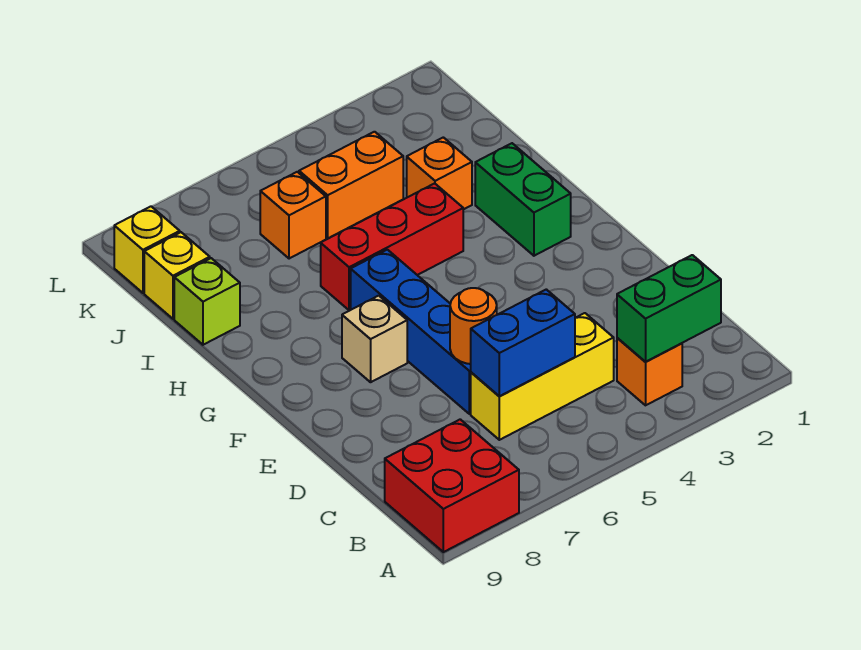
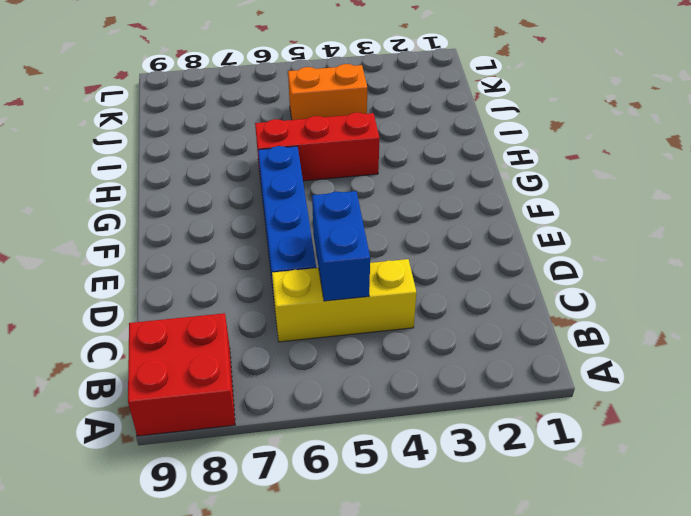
blue brick C5:D5 level 2 -> blue brick C5:C6 level 2
none -> orange brick B3 level 1
none -> tan brick F7 level 1
none -> green brick G2:H2 level 1

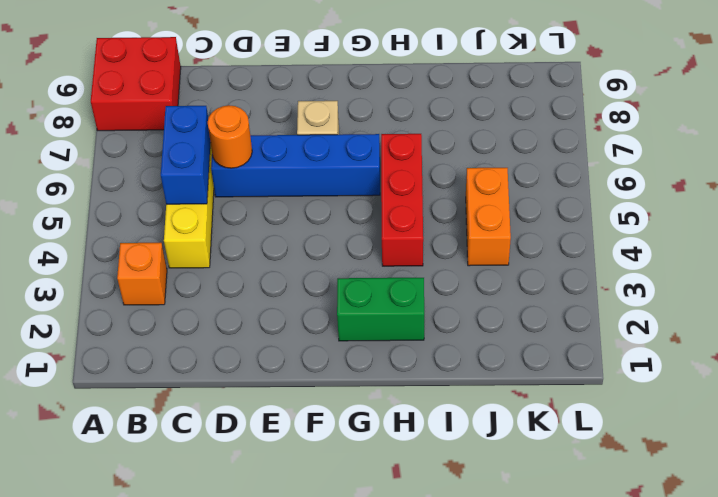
none -> orange brick I3 level 1
none -> lime brick I9 level 1
none -> orange brick J6 level 1

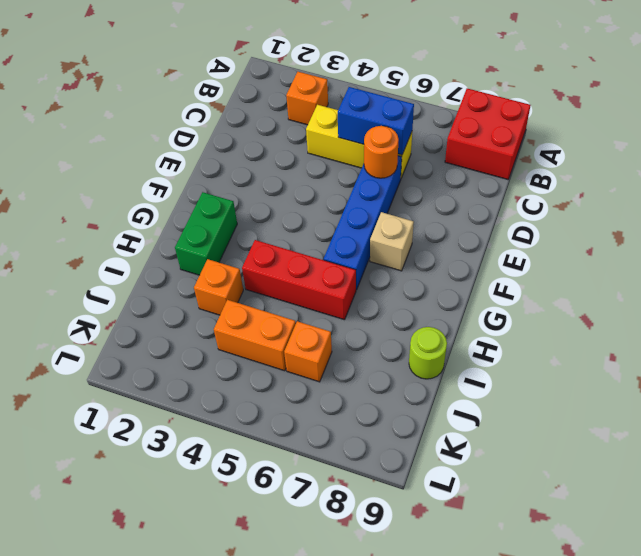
lime round brick I9 level 1 -> lime brick I9 level 1
none -> yellow brick J9 level 1
none -> yellow brick K9 level 1
none -> green brick B2:B3 level 2

